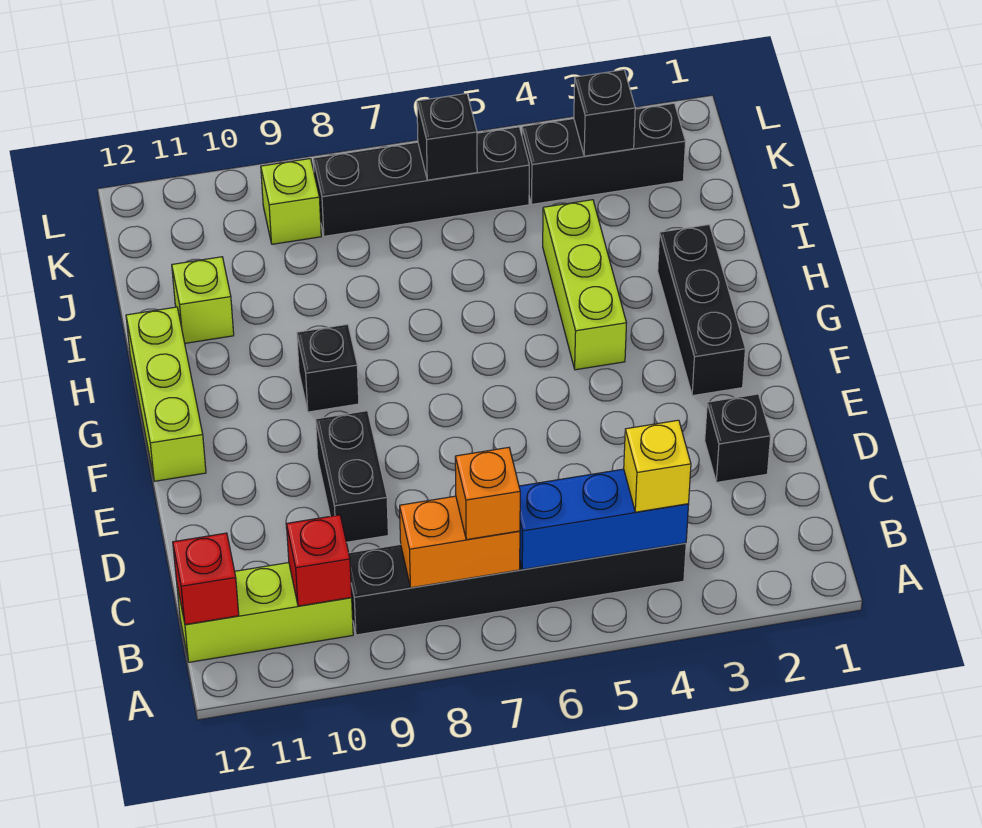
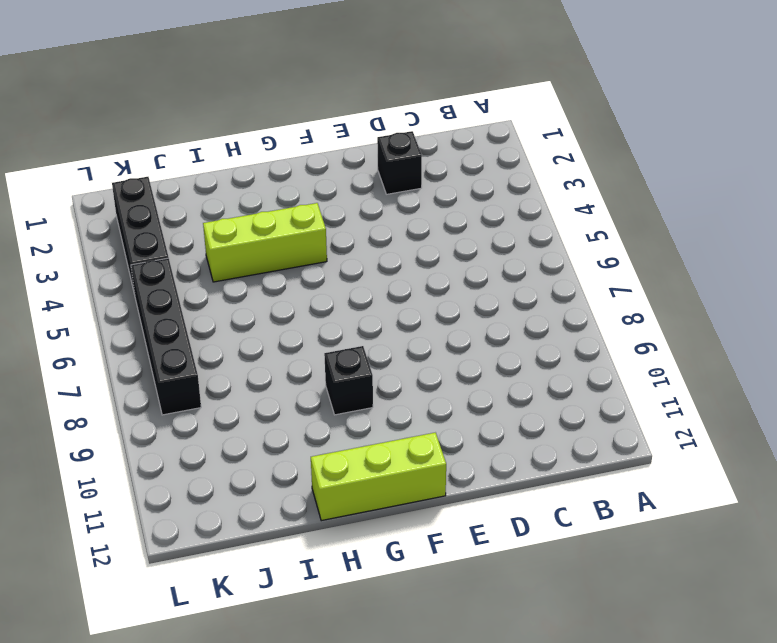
none -> black brick B4:B9 level 1
none -> lime brick B10:B12 level 1
none -> black brick D9:E9 level 1

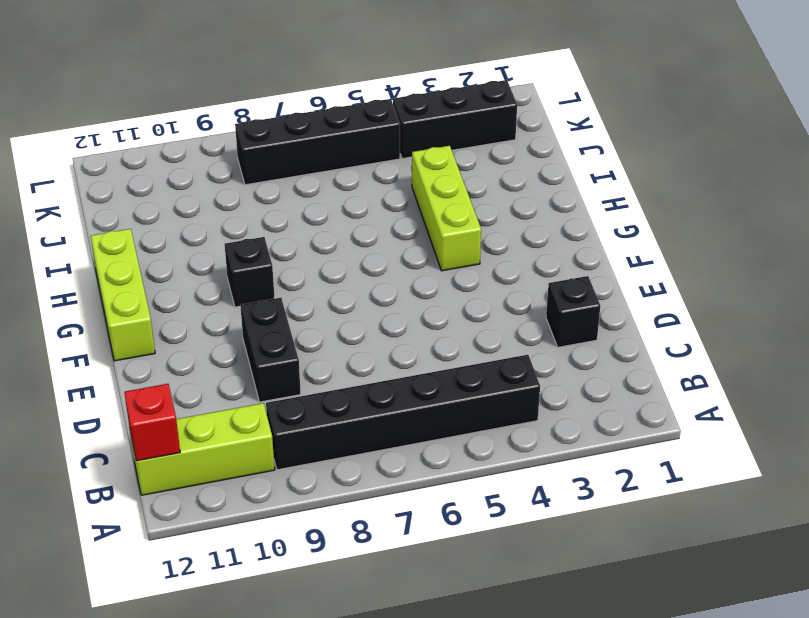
none -> black brick F2:H2 level 1
none -> lime brick I11 level 1
none -> lime brick K9 level 1

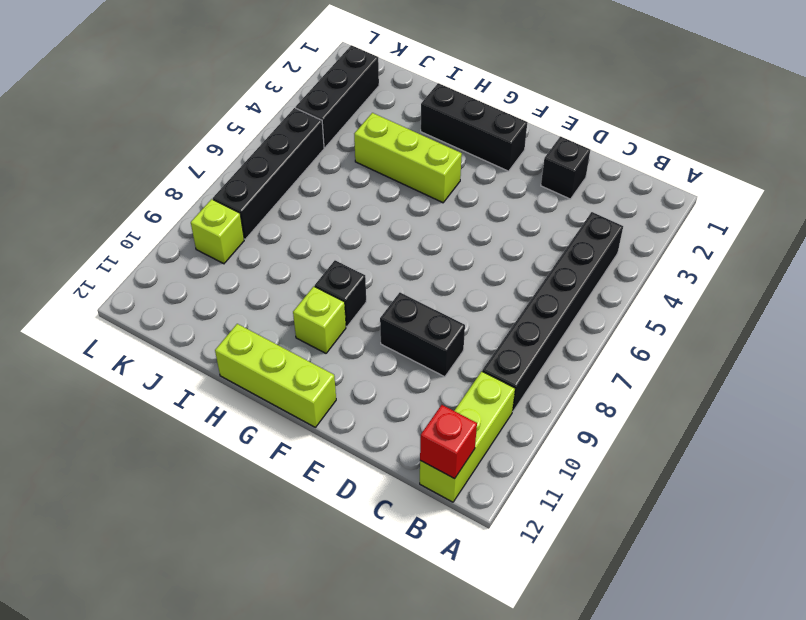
lime brick G10 level 1 -> lime brick I11 level 1
none -> blue brick B4:B6 level 2
none -> orange brick B7:B8 level 2
none -> red brick B10 level 2

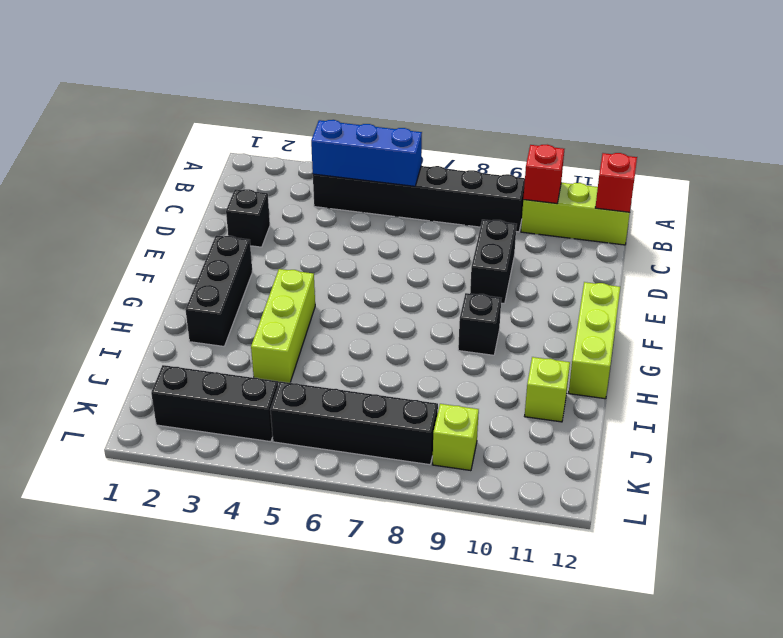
none -> orange brick B7:B8 level 2
none -> black brick K3 level 2
none -> black brick K6 level 2

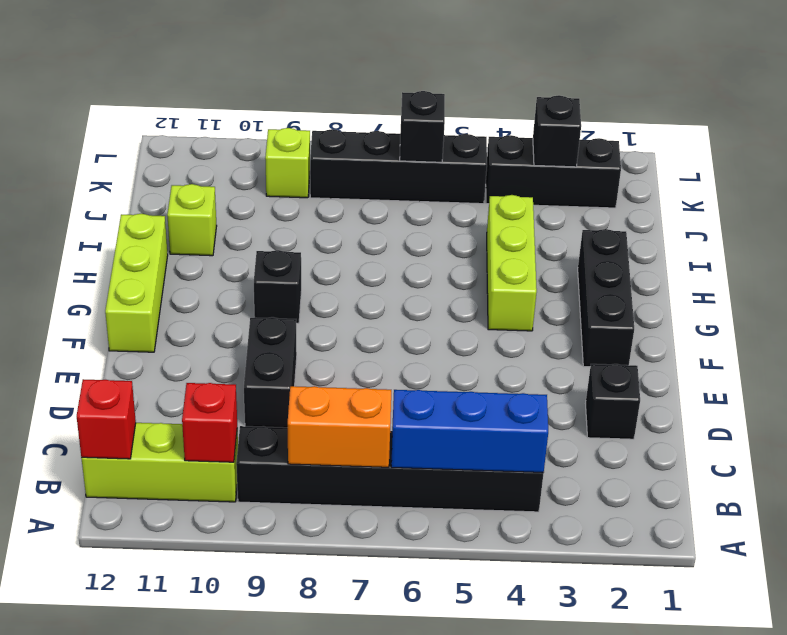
none -> yellow brick B4 level 3
none -> orange brick B7 level 3

